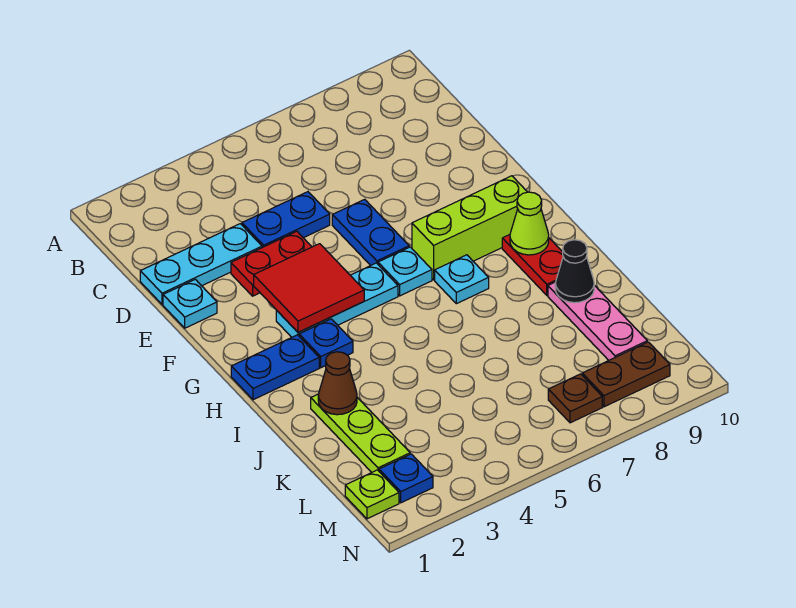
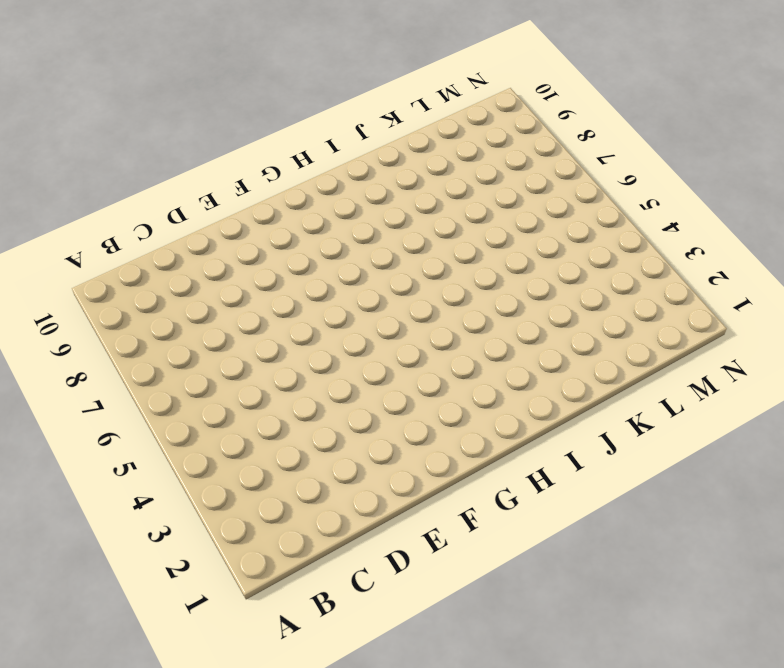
none -> cyan plate D1:D3 level 1
none -> blue plate D4:D5 level 1
none -> cyan plate E1 level 1

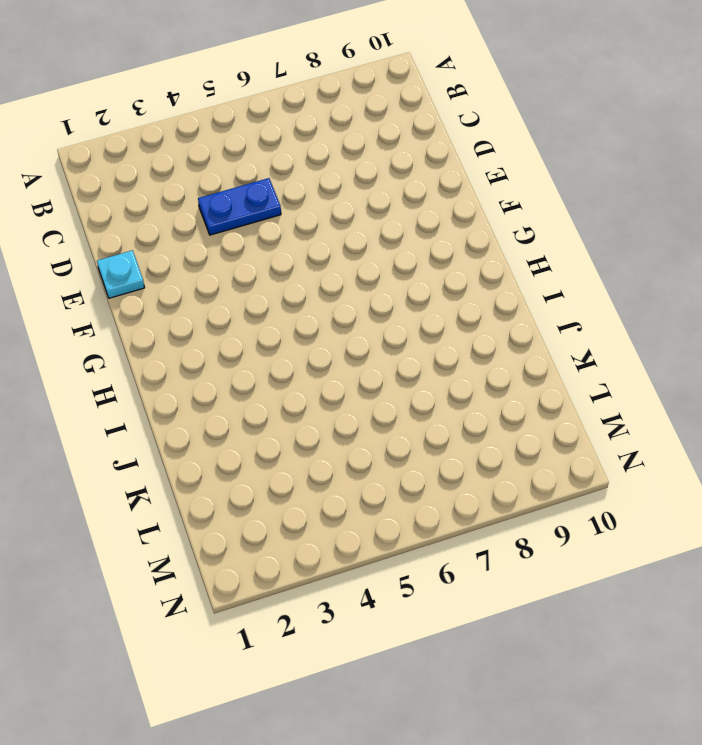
none -> cyan plate D1:D3 level 1
none -> red plate E3:E4 level 1
none -> blue plate E6:F6 level 1

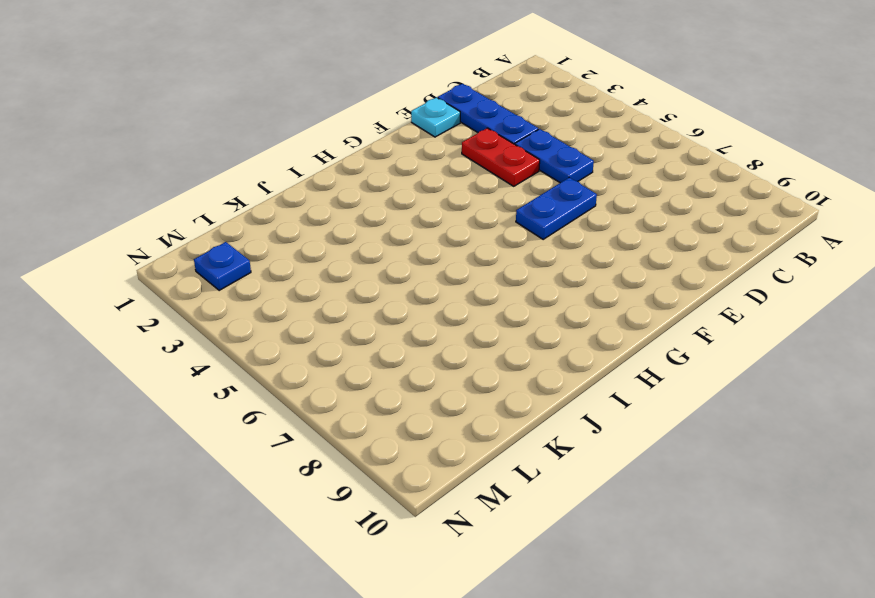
blue plate D1:D3 level 1 -> cyan plate D1:D3 level 1
none -> cyan plate G3:G5 level 1
none -> cyan plate G6 level 1
none -> lime brick G7:G9 level 1

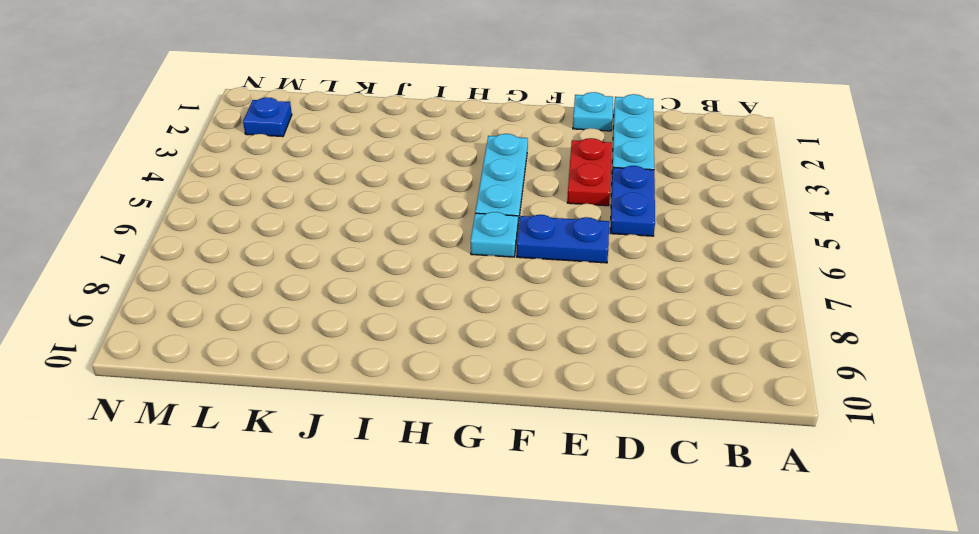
none -> lime brick G7:G9 level 1
none -> blue plate H1:H2 level 1
none -> blue plate H3 level 1

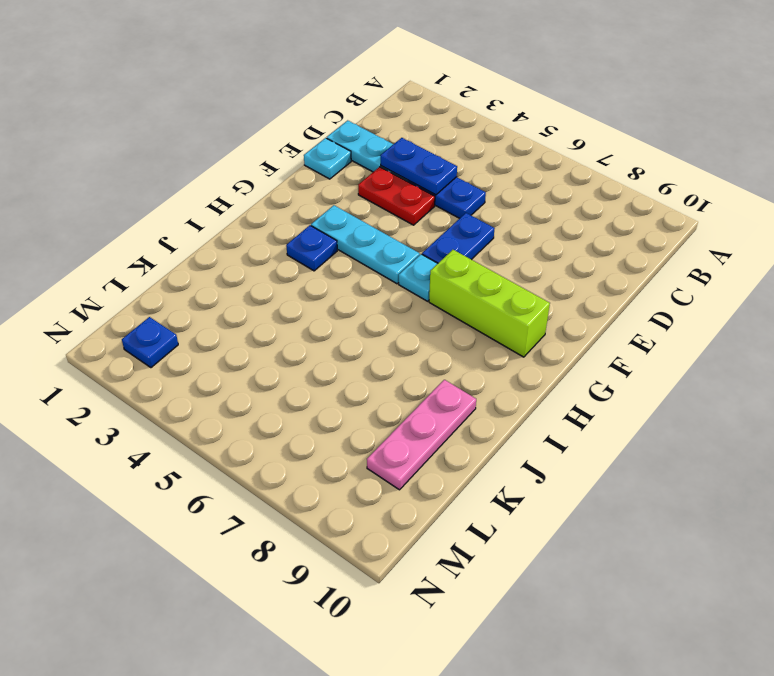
blue plate D3:D4 level 2 -> blue plate H1:H2 level 1
none -> cyan plate H7 level 1
none -> red plate H9:I9 level 1
none -> lime plate J2:L2 level 1

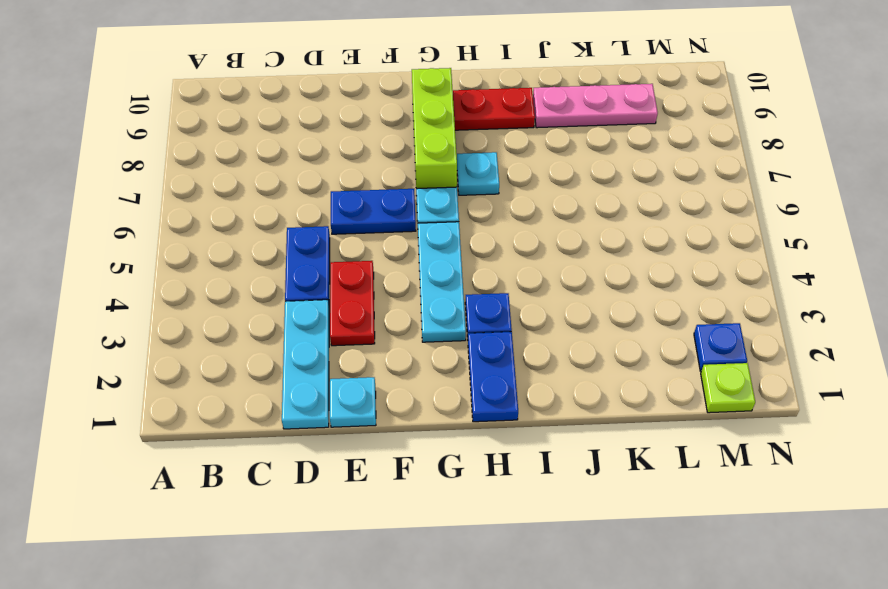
none -> lime plate J2:L2 level 1
none -> brown plate M7 level 1
none -> brown plate M8:M9 level 1

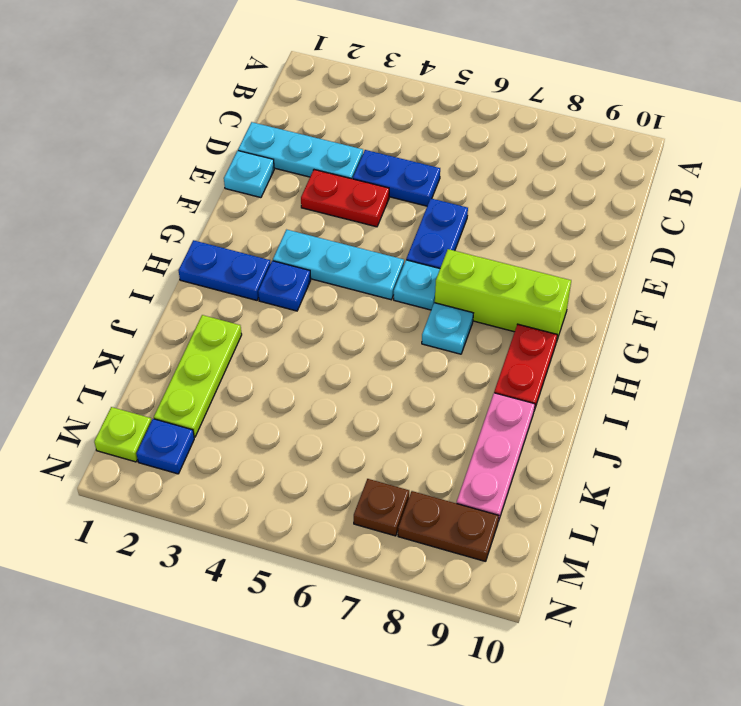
none -> red tile F3:G4 level 2
none -> lime cone H9 level 2
none -> brown cone J2 level 2

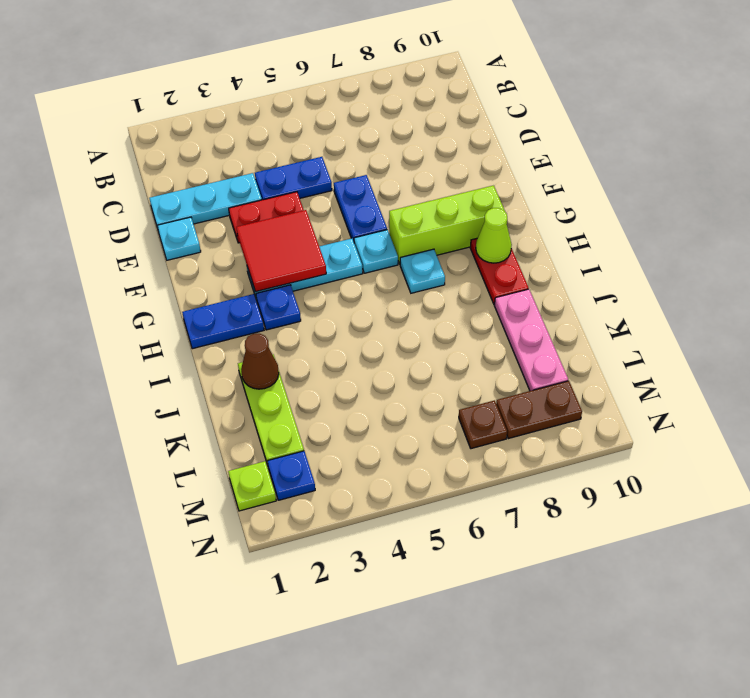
none -> black cone J9 level 2

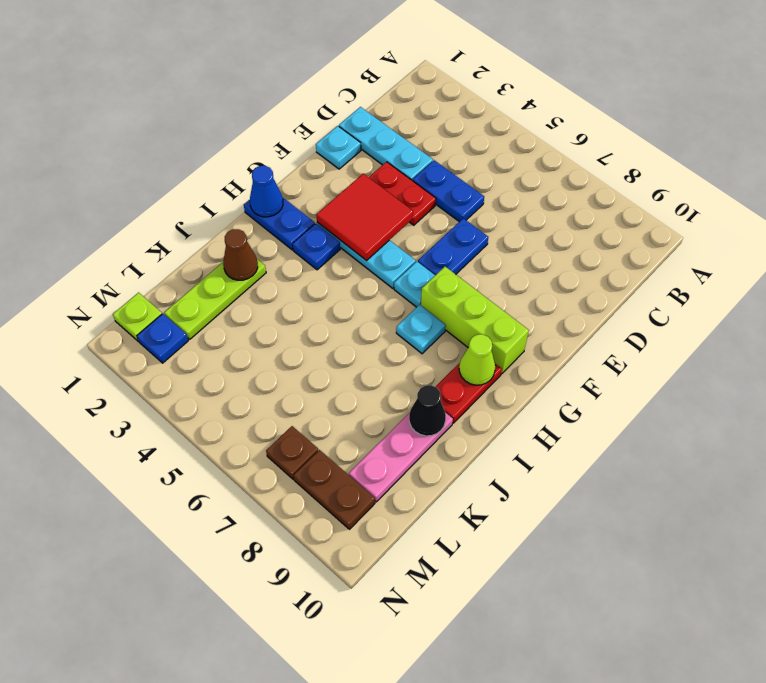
blue cone H1 level 2 -> none

